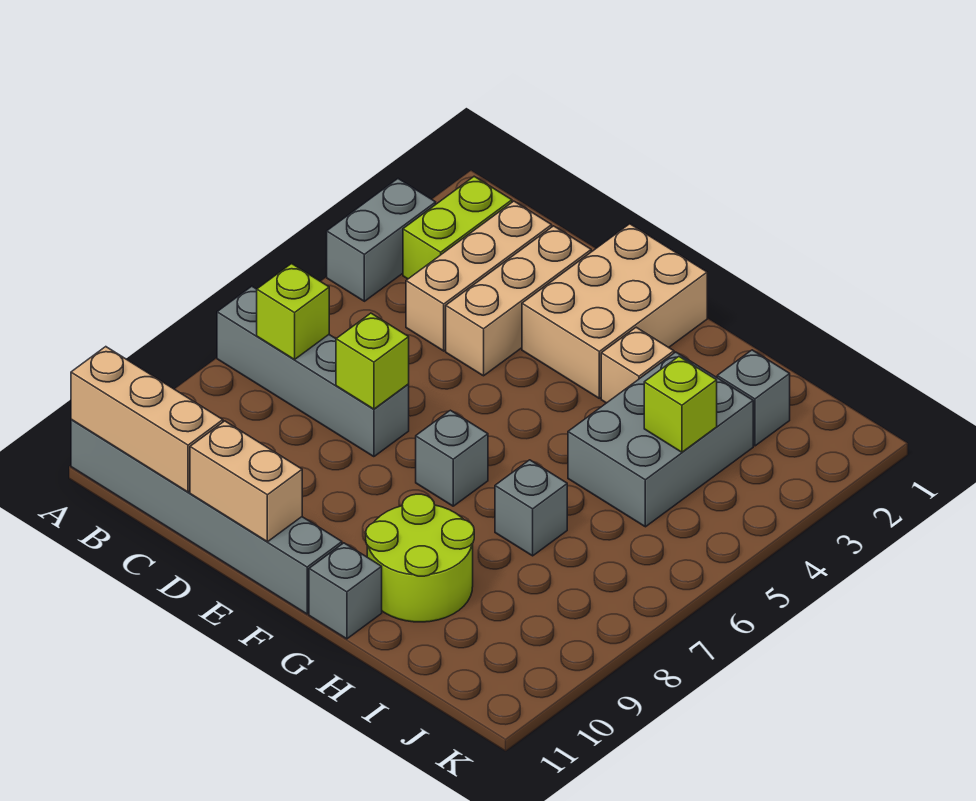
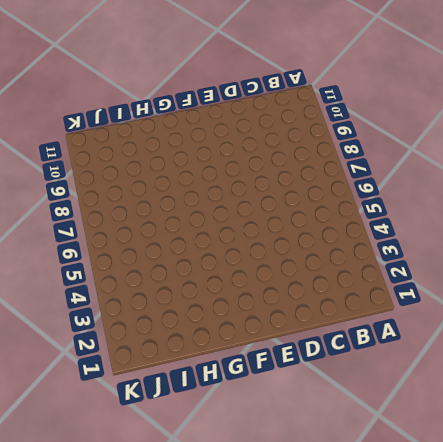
none -> grey brick A3:A4 level 1
none -> grey brick A7:D7 level 1
none -> grey brick A11:F11 level 1

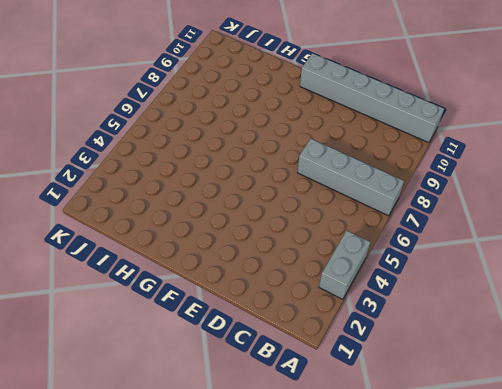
none -> lime brick B2:B3 level 1
none -> tan brick C2:C4 level 1
none -> tan brick D2:D4 level 1

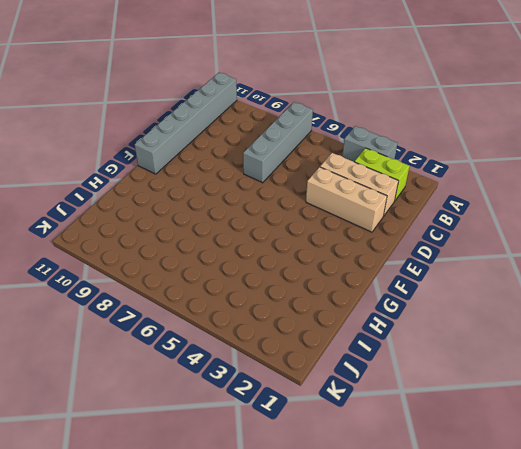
none -> tan brick E1:F3 level 1
none -> grey brick F7 level 1
none -> tan brick G3 level 1

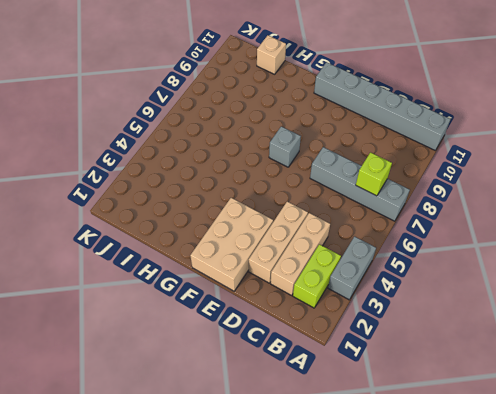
tan brick I11 level 1 -> tan brick G3 level 1
none -> lime round brick G9:H10 level 1
none -> grey brick G11 level 1
none -> grey brick H3:I5 level 1

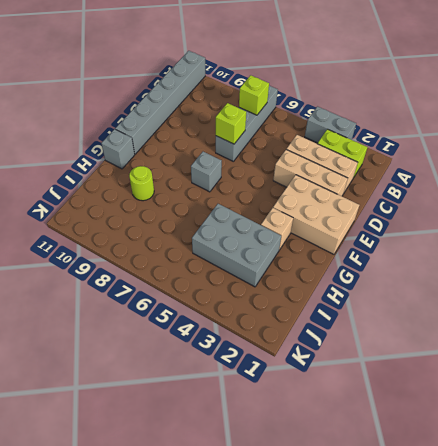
lime round brick H9 level 1 -> lime round brick G9:H10 level 1
none -> grey brick H7 level 1
none -> grey brick I2 level 1
none -> tan brick A11:C11 level 2

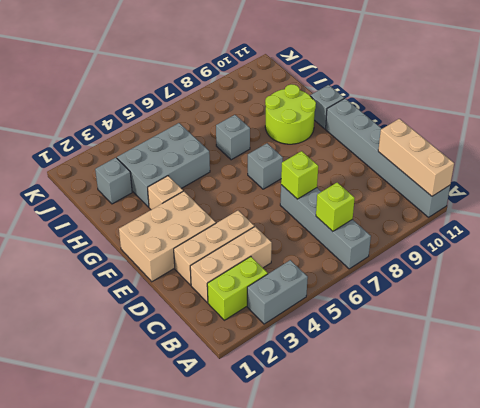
none -> tan brick D11:E11 level 2
none -> lime brick I4 level 2

